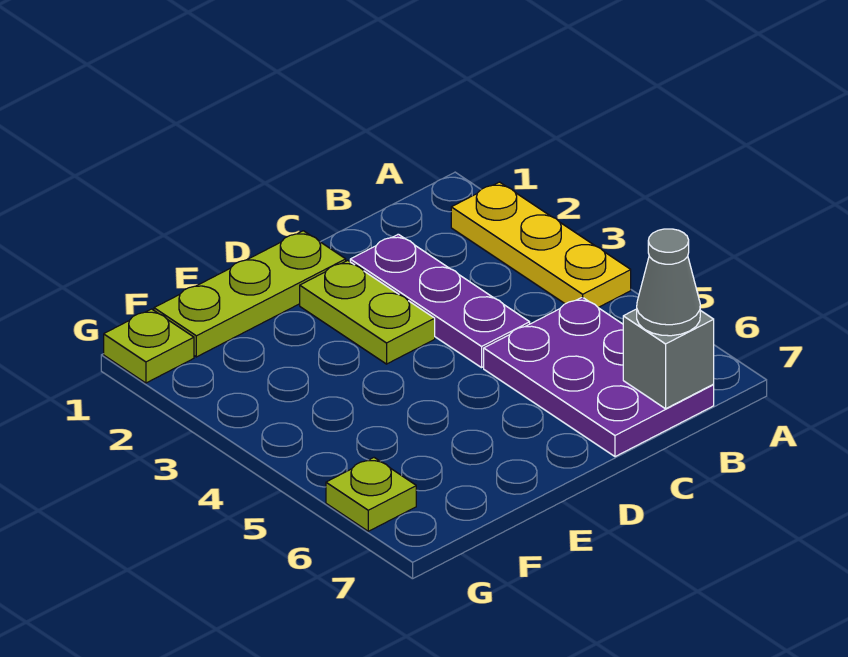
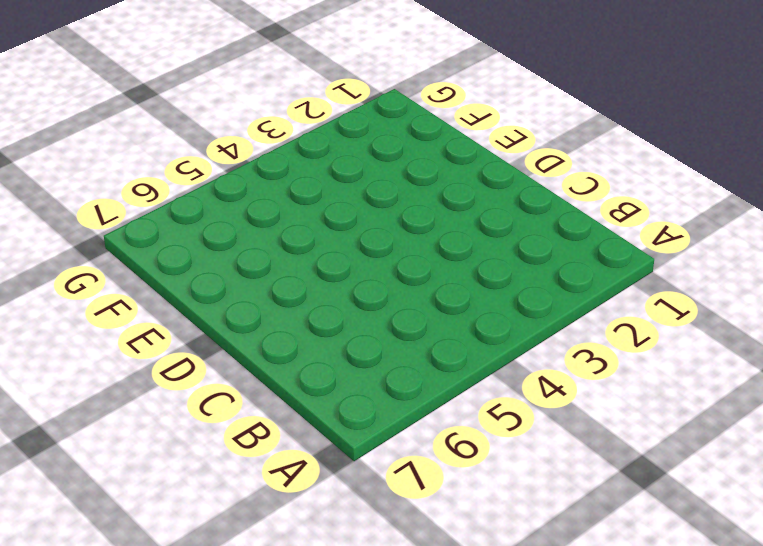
none -> yellow plate A2:A4 level 1
none -> purple plate B5:C7 level 1

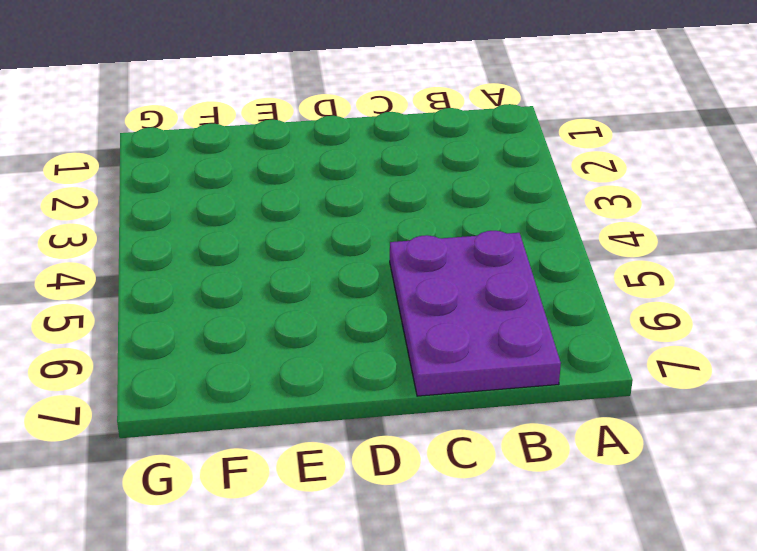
none -> yellow plate A2:A4 level 1
none -> purple plate C2:C4 level 1

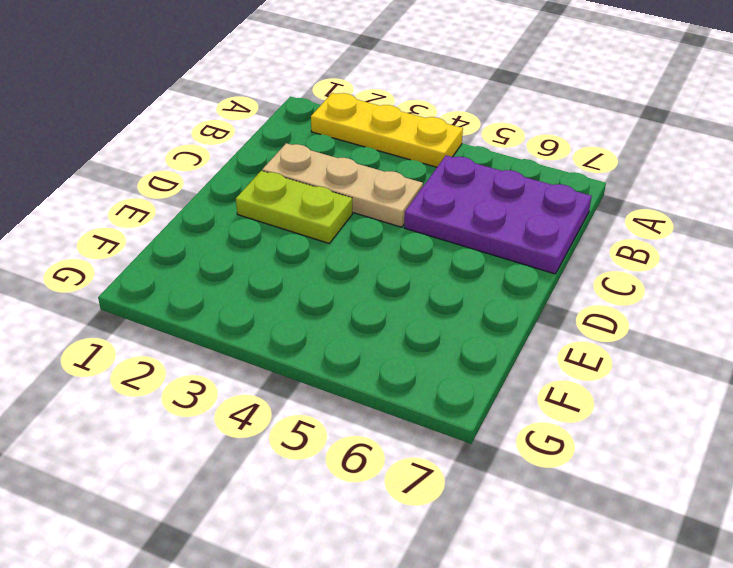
tan plate C2:C4 level 1 -> purple plate C2:C4 level 1
none -> lime plate D1:F1 level 1
none -> lime plate G1 level 1

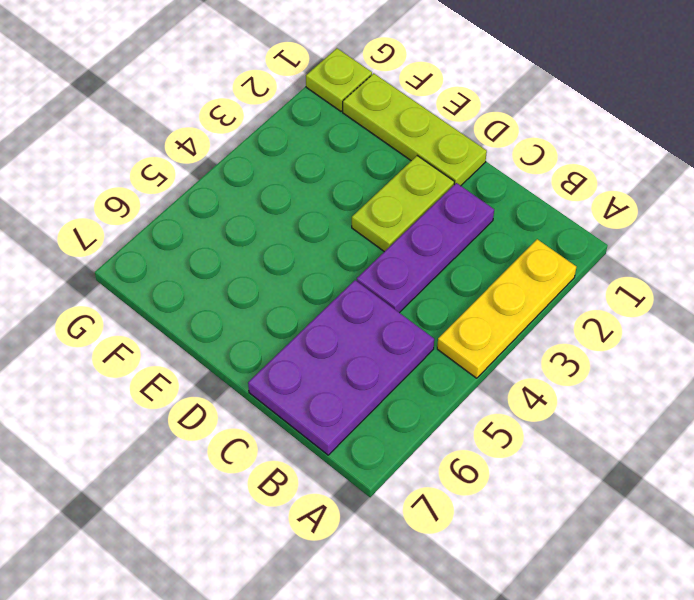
none -> lime plate G6 level 1
none -> grey brick B7 level 2

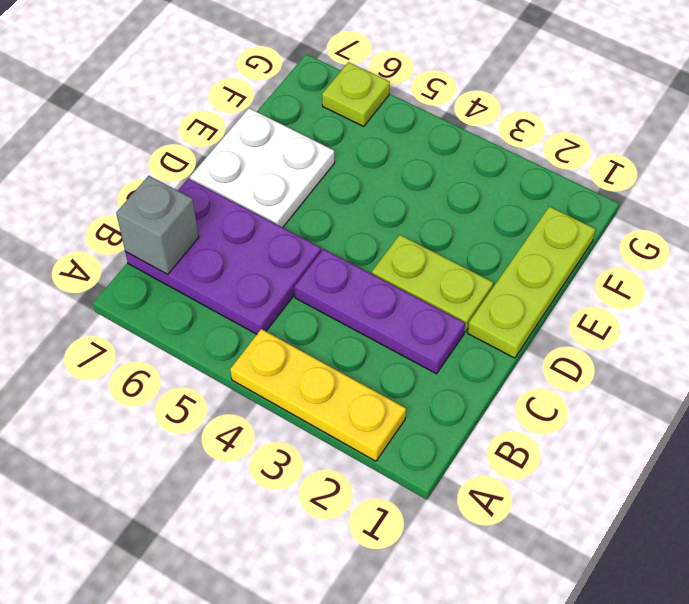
white plate D6:E7 level 1 -> none
none -> lime plate G1 level 1
none -> grey cone B7 level 3

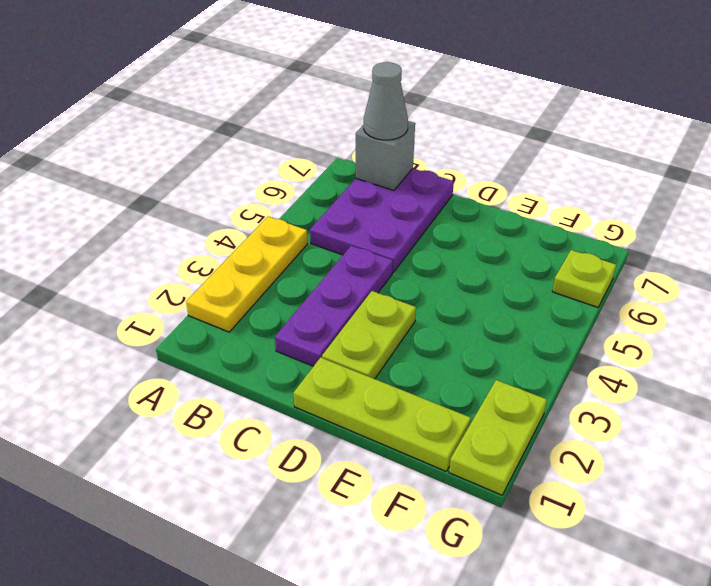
lime plate G1:G2 level 1 -> lime plate G1 level 1

